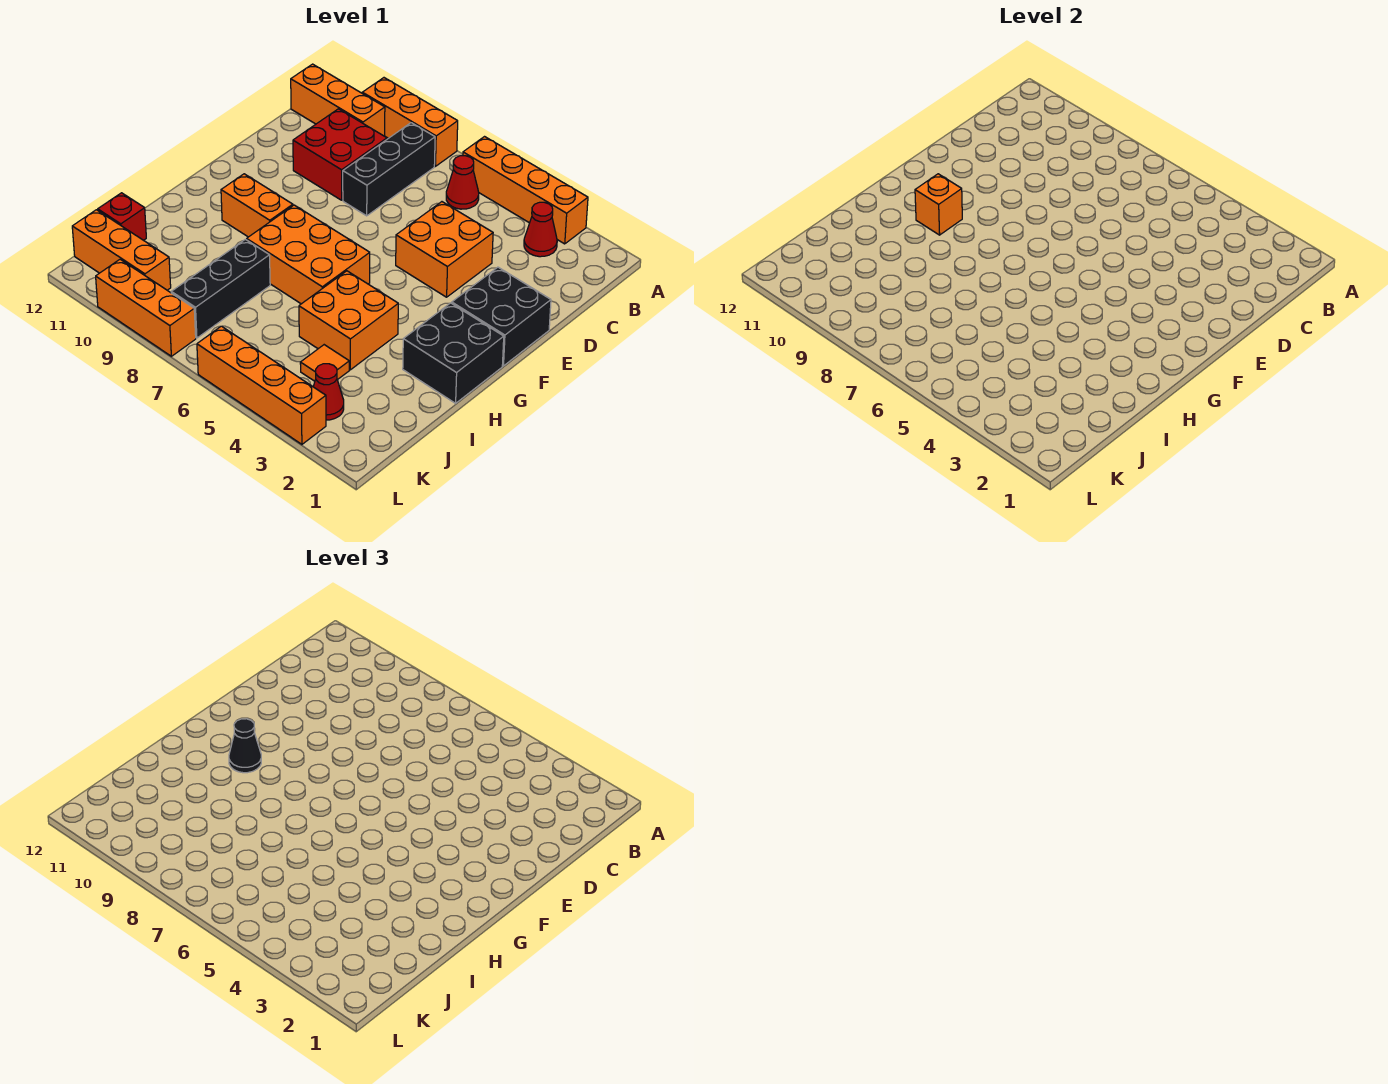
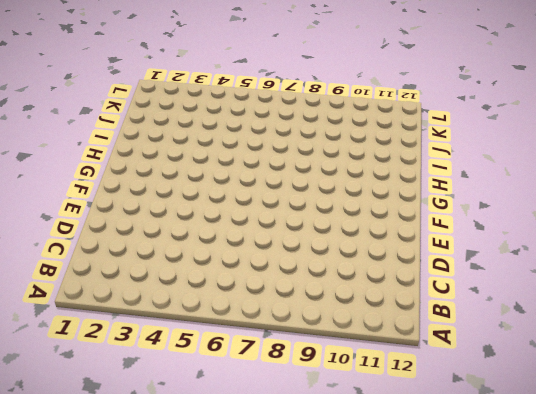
none -> orange brick A3:A6 level 1
none -> orange brick A8:A10 level 1
none -> red cone B3 level 1

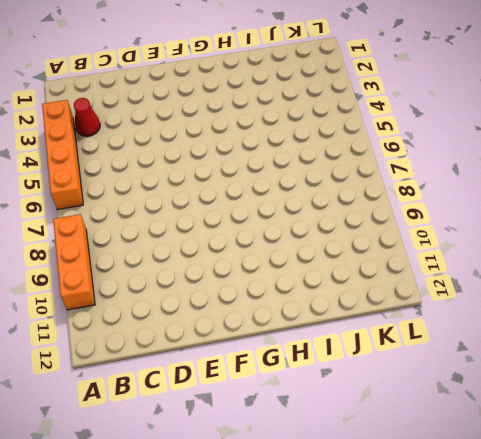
none -> red cone B6 level 1
none -> black brick B8:D8 level 1
none -> orange brick B10:B12 level 1

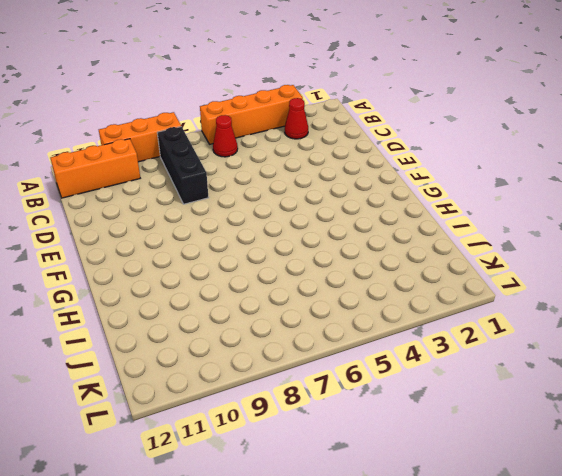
none -> red brick C9:D10 level 1
none -> orange brick D4:E5 level 1
none -> black brick E1:F2 level 1

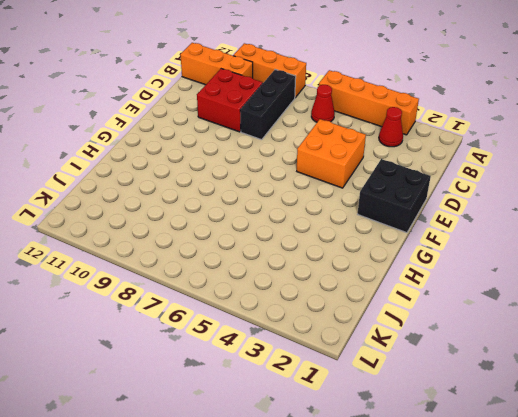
none -> black brick G1:H2 level 1
none -> orange brick G6:H8 level 1
none -> orange brick G9:G10 level 1

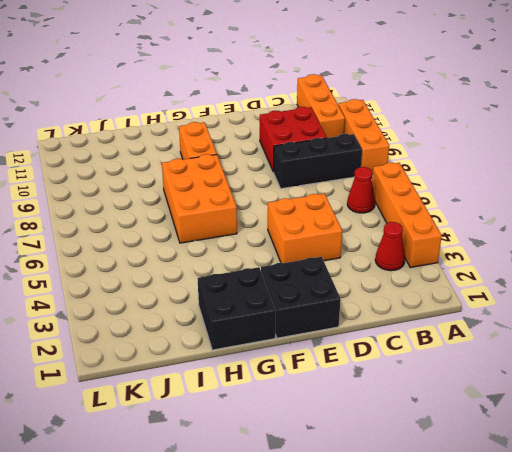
none -> orange brick H4:I5 level 1
none -> black brick I8:K8 level 1
none -> orange tile J4 level 1

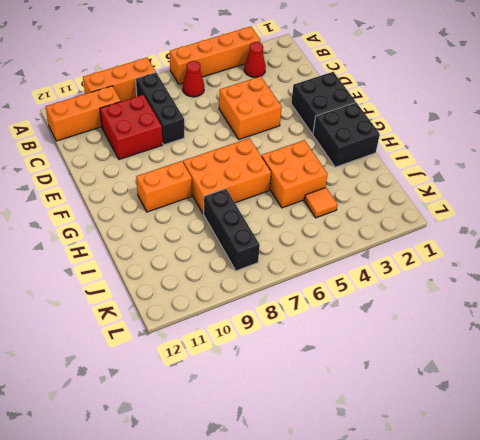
none -> red brick J12 level 1
none -> red cone K3 level 1
none -> orange brick K10:K12 level 1

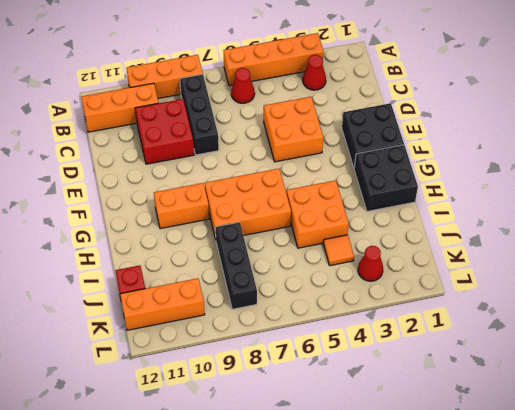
none -> orange brick L3:L6 level 1
none -> orange brick L8:L10 level 1
none -> orange brick G10 level 2

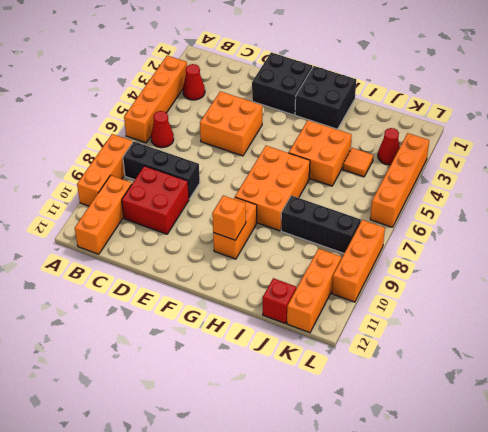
none -> black cone G10 level 3

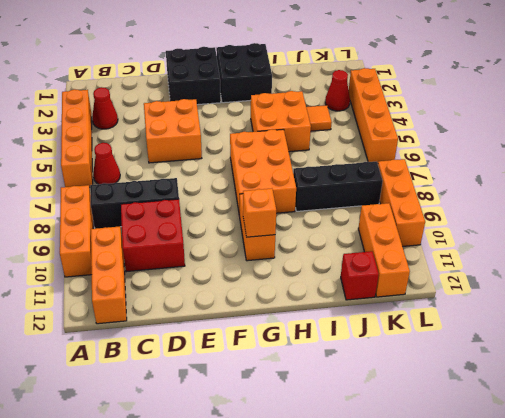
none -> black cone G10 level 3

